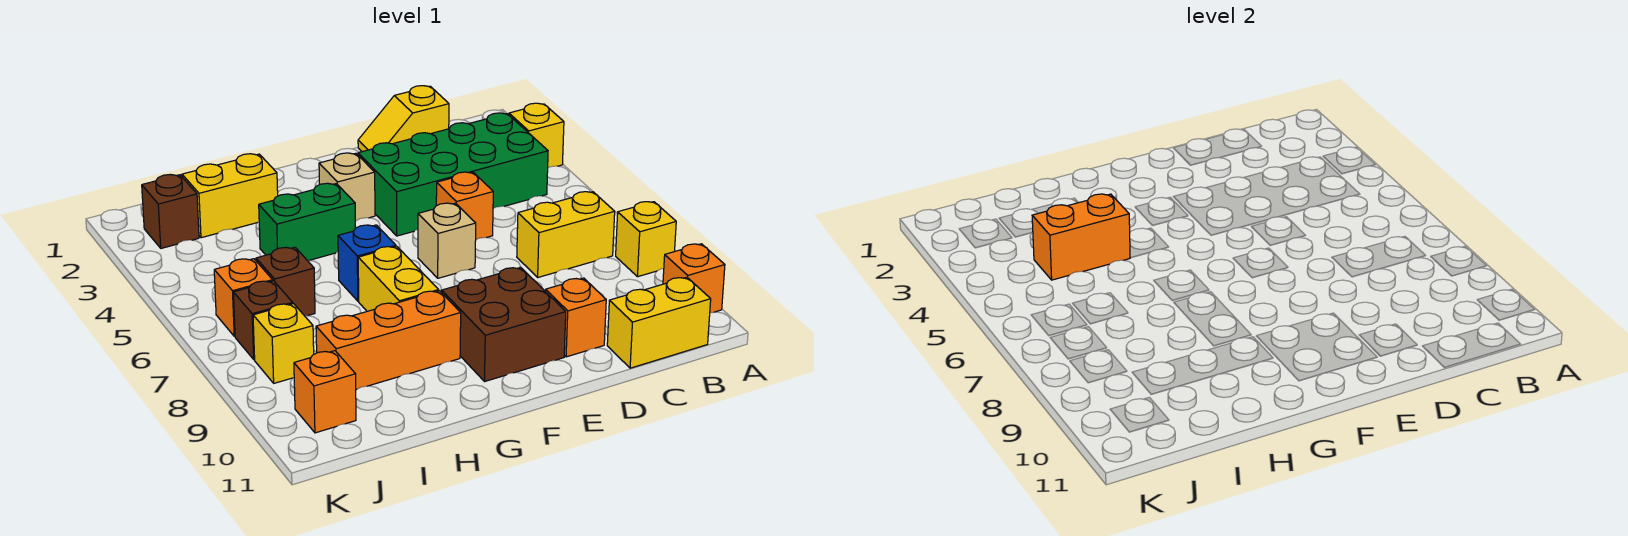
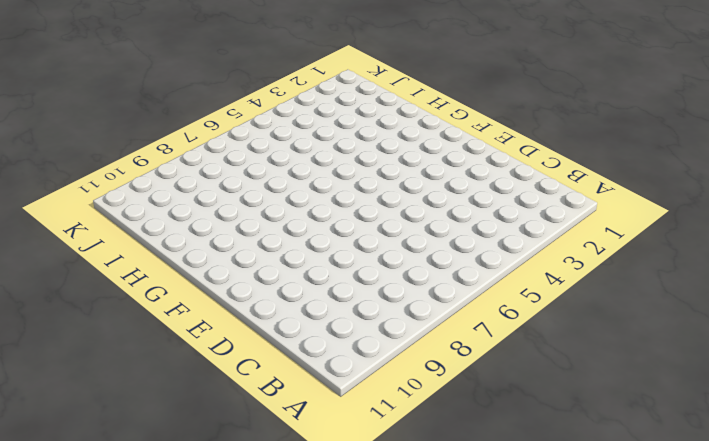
none -> yellow brick A3 level 1
none -> yellow brick A8 level 1
none -> orange brick A10 level 1

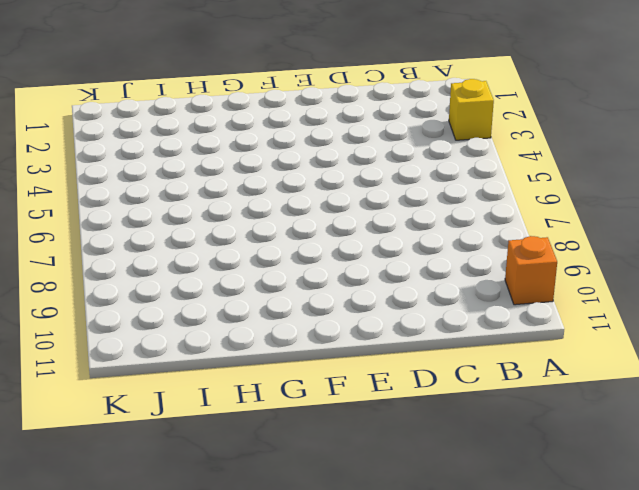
none -> yellow brick A8 level 1
none -> green brick B3:E4 level 1
none -> yellow brick B7:C7 level 1

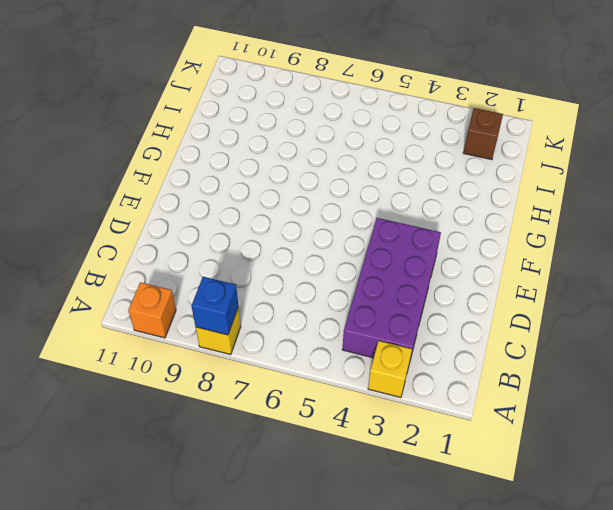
blue brick A8 level 2 -> blue brick G6 level 1
purple brick B3:E4 level 1 -> green brick B3:E4 level 1
none -> yellow brick B7:C7 level 1
none -> yellow brick B11:C11 level 1
none -> yellow slope C1:D1 level 1 top C

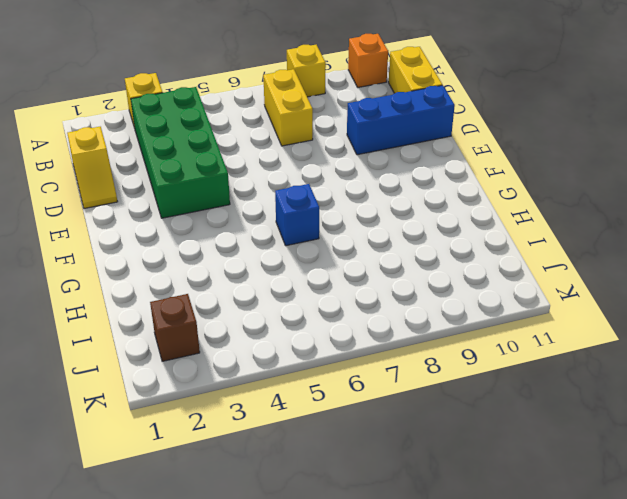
blue brick D9:D11 level 1 -> orange brick D10 level 1
none -> orange brick D5 level 1
none -> tan brick E6 level 1
none -> brown brick E9:F10 level 1

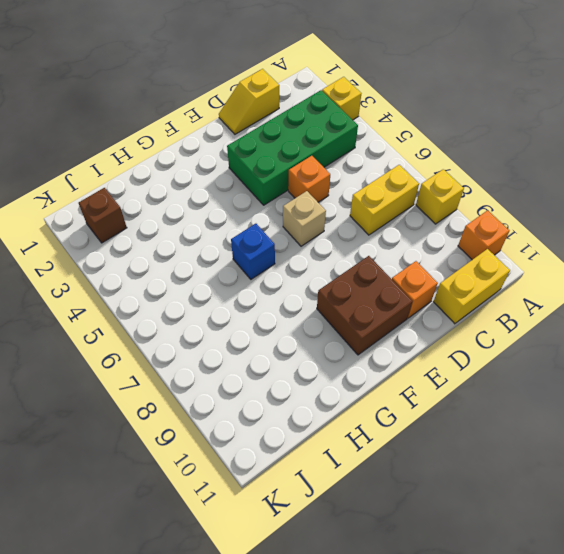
none -> tan brick F3 level 1
none -> green brick G4:H4 level 1
none -> yellow brick G7:G8 level 1

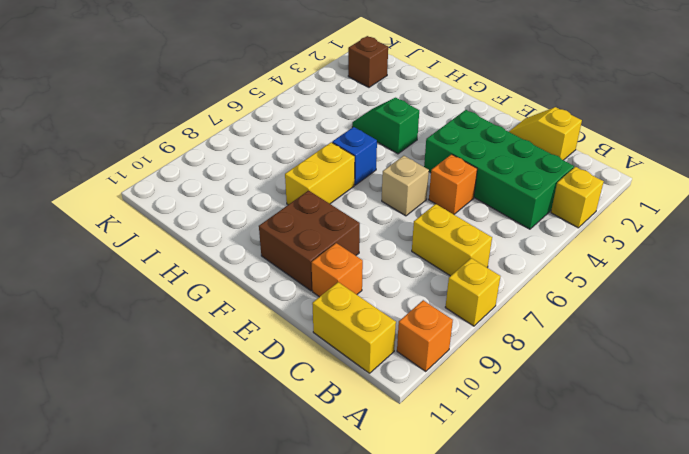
green slope G4:H4 level 1 top G -> green brick G4:H4 level 1
none -> tan brick F3 level 1
none -> orange brick G9:I9 level 1
none -> yellow brick H2:I2 level 1

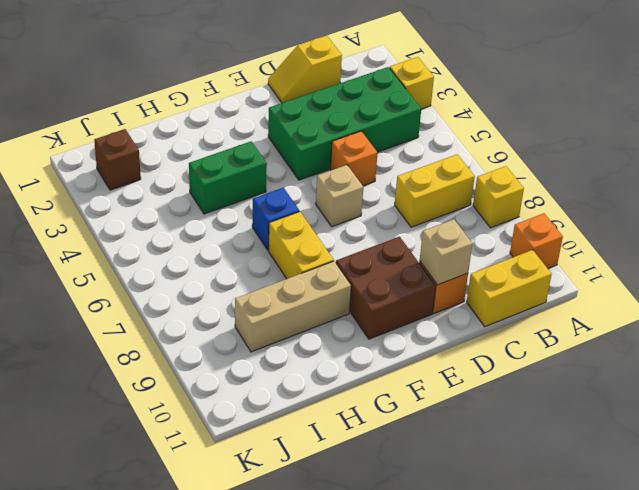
tan brick D10 level 2 -> tan brick F3 level 1
tan brick G9:I9 level 1 -> orange brick G9:I9 level 1
none -> yellow brick H2:I2 level 1
none -> brown brick I6 level 1
none -> orange brick J6 level 1

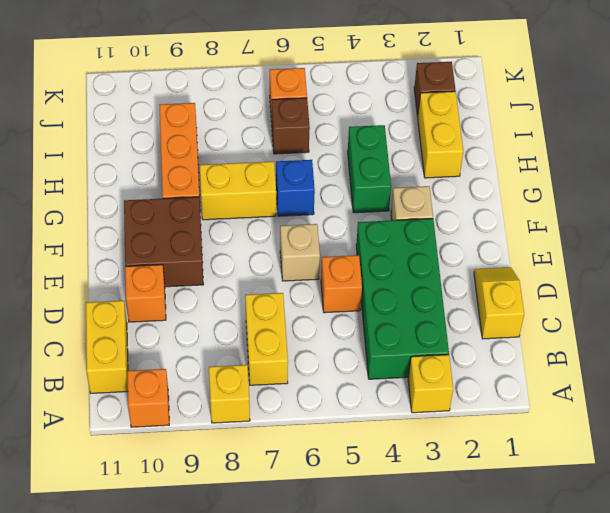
none -> brown brick J7 level 1
none -> yellow brick J8 level 1
none -> orange brick J10 level 1

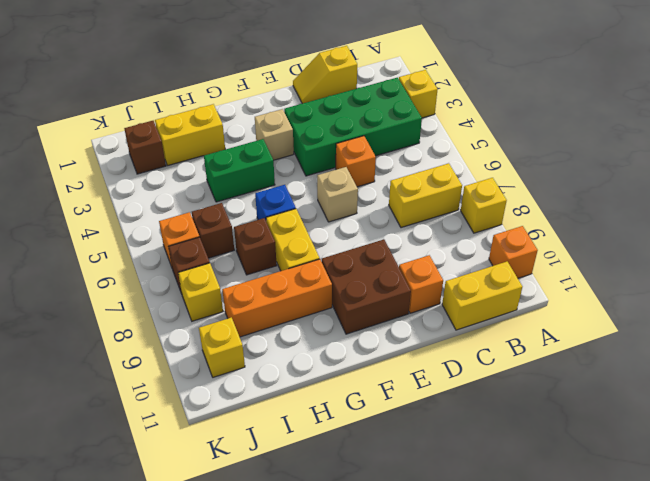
brown brick H7 level 1 -> none
yellow brick J10 level 1 -> orange brick J10 level 1
none -> orange brick H4:I4 level 2

